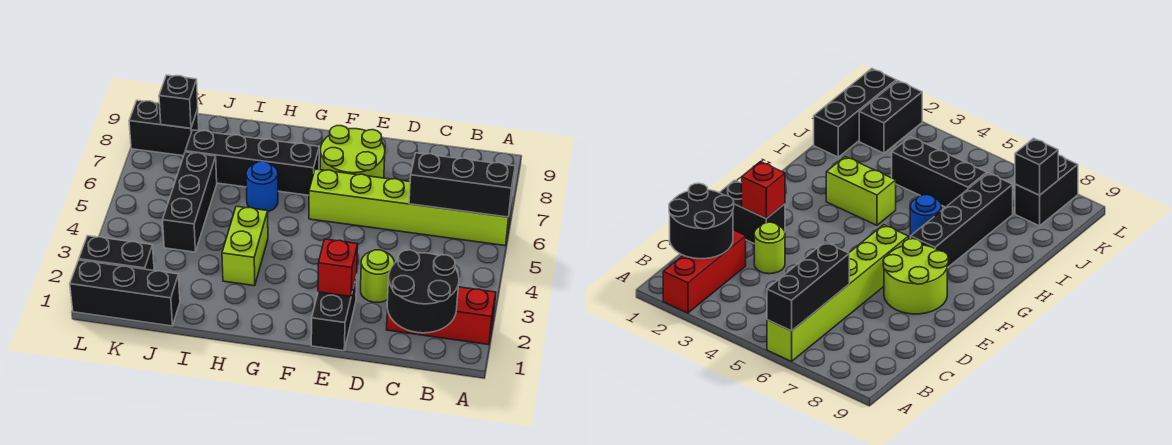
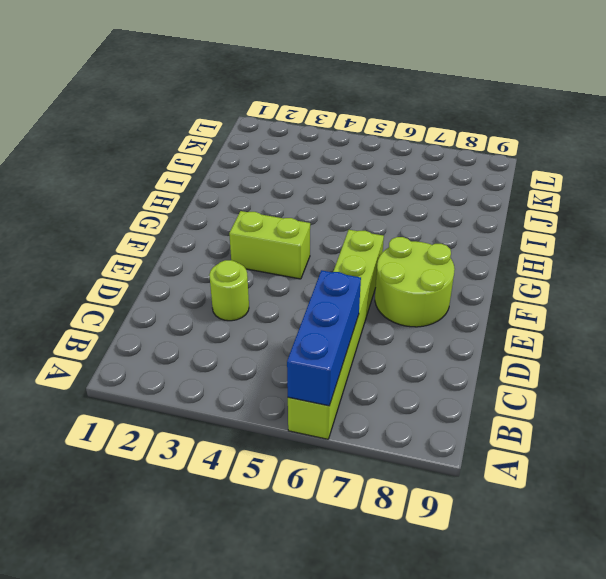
blue brick A6:C6 level 2 -> black brick A6:C6 level 2
lime brick F3:F4 level 1 -> lime brick H3:H4 level 1
none -> red brick A2:C2 level 1
none -> black brick E1:E2 level 1
none -> black brick G7:J7 level 1

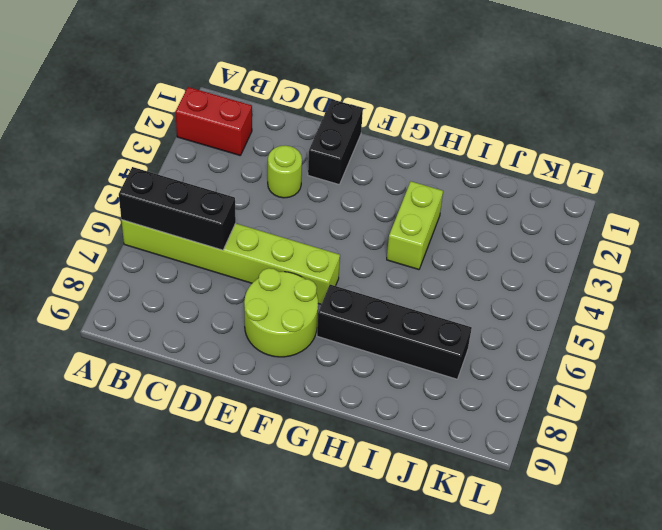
red brick A2:B2 level 1 -> red brick A2:C2 level 1
none -> blue round brick H6 level 1
none -> black brick J1:L1 level 1
none -> black brick J4:J6 level 1

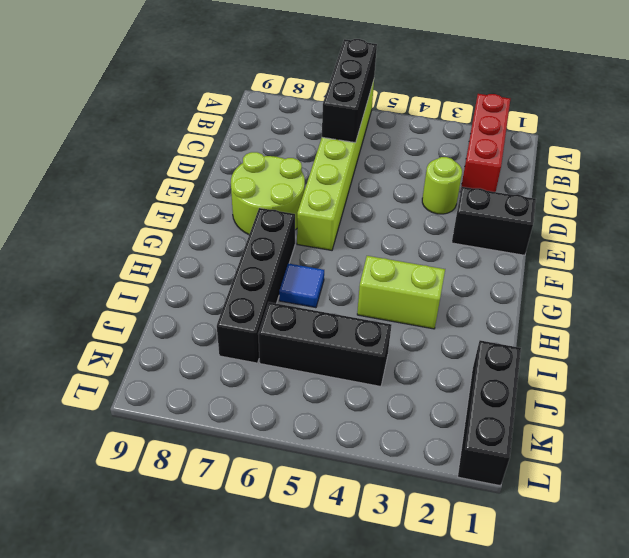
blue tile H6 level 1 -> blue round brick H6 level 1
none -> black brick K2:L2 level 1
none -> black brick K8:L8 level 1
none -> black round brick B1:C2 level 2

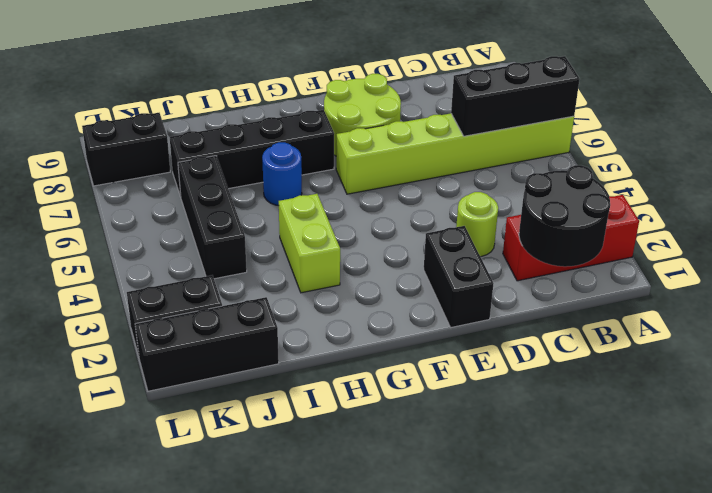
none -> red brick E2 level 2
none -> black brick K8 level 2

